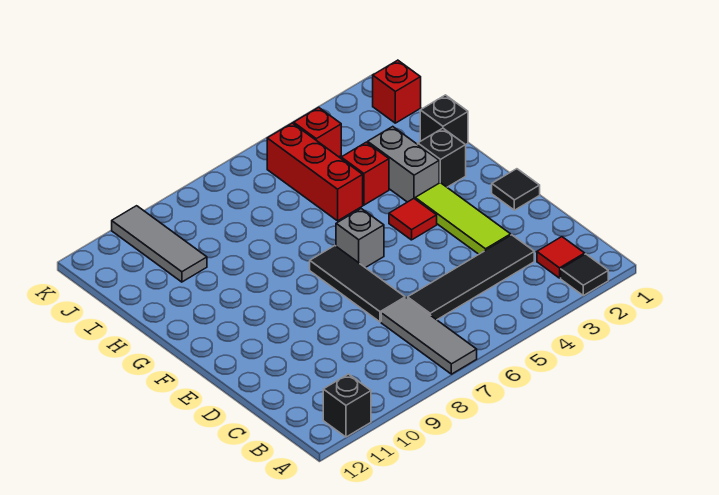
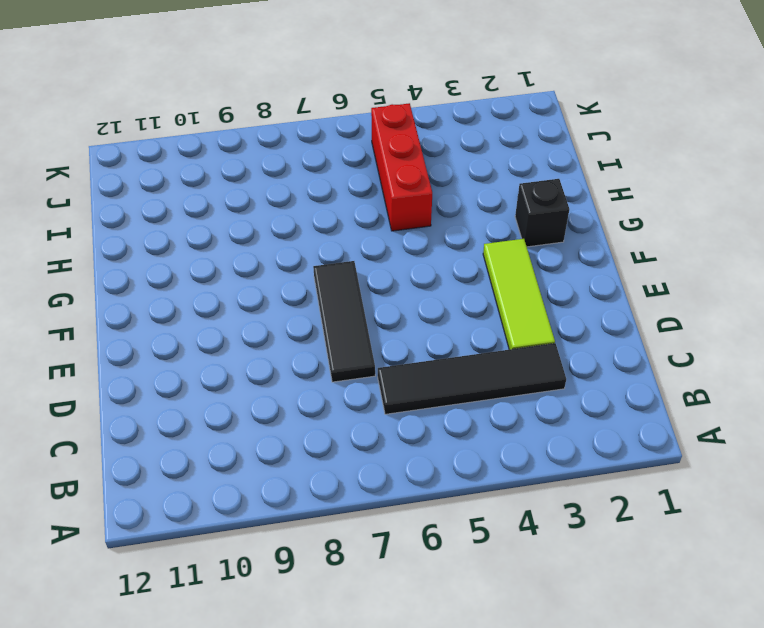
none -> black tile A2 level 1
none -> grey tile A7:C7 level 1
none -> black brick A11 level 1

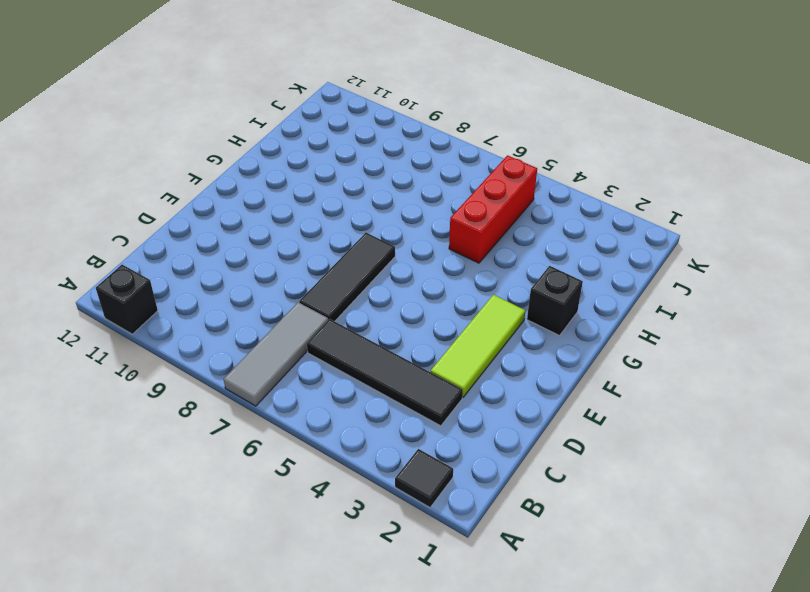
none -> red tile B2 level 1
none -> black tile E1 level 1
none -> red tile F4 level 1

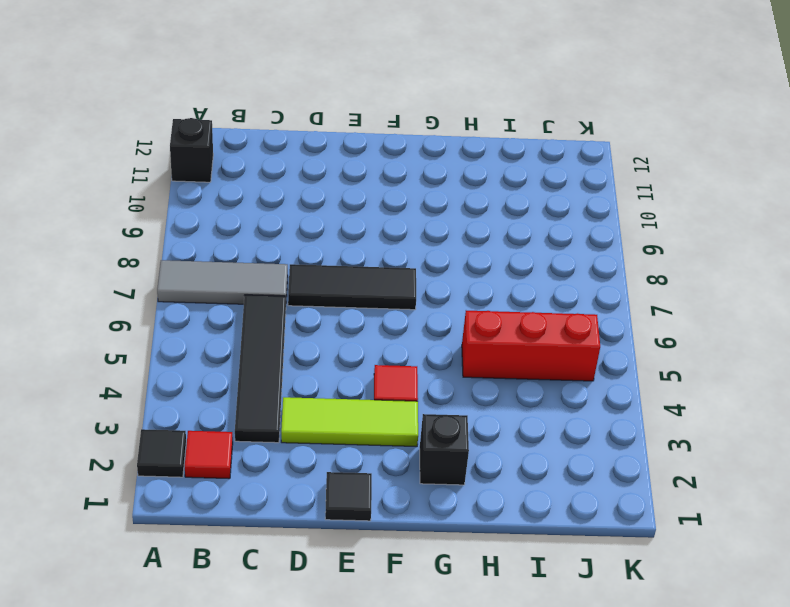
none -> grey brick F6 level 1
none -> grey brick G3:H3 level 1
none -> black brick H1 level 1

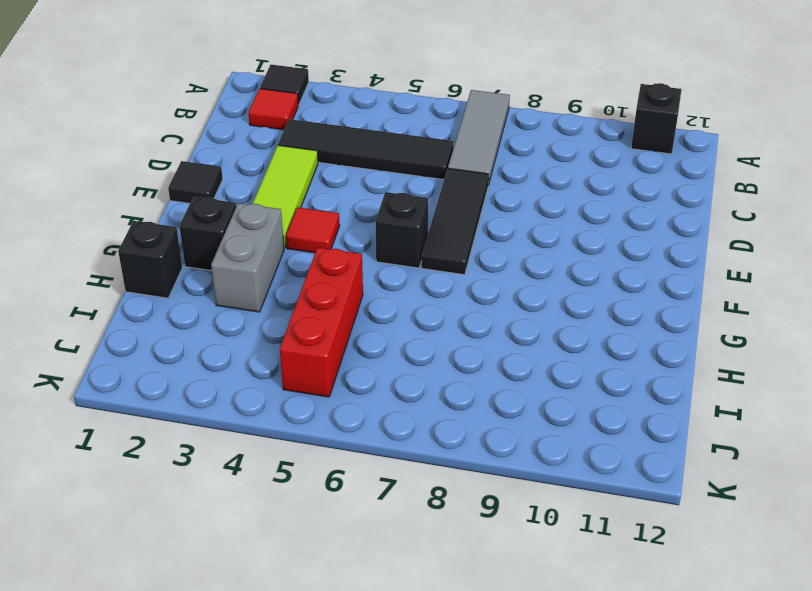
black brick F6 level 1 -> grey brick F6 level 1
none -> red brick H4 level 1
none -> grey tile I10:K10 level 1
none -> red brick J1 level 1

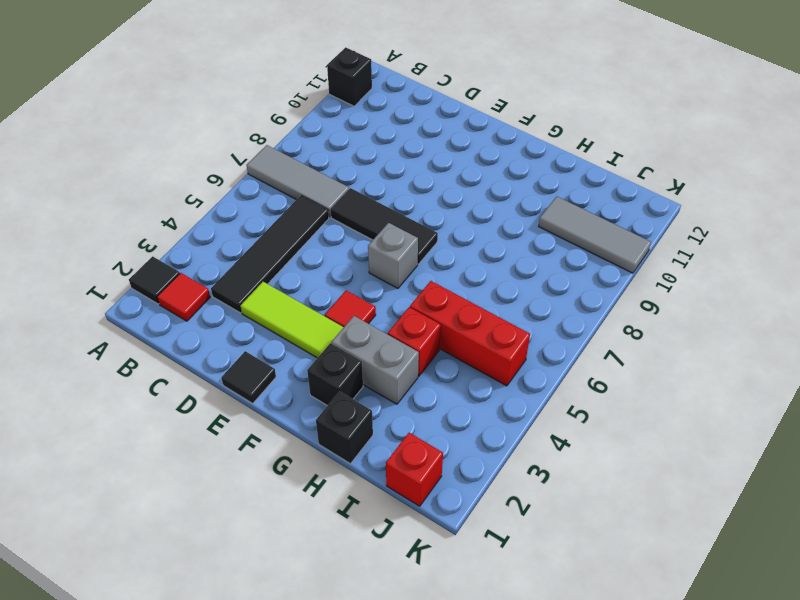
none -> red brick J4 level 1

